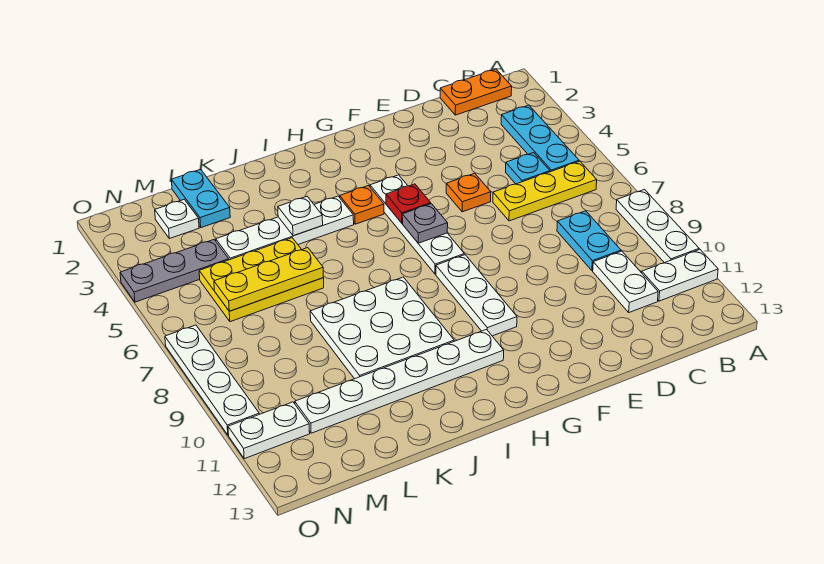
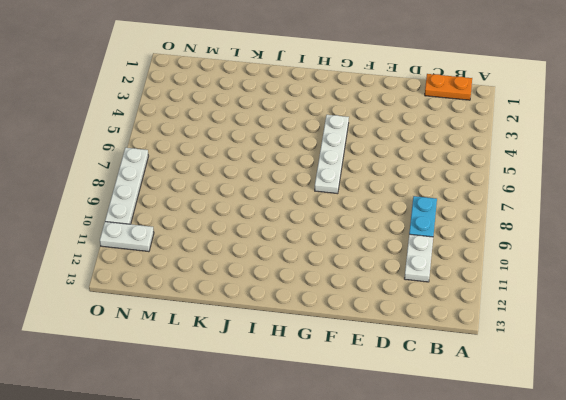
none -> white plate A8:A10 level 1
none -> white plate A11:B11 level 1
none -> cyan plate B3:B5 level 1

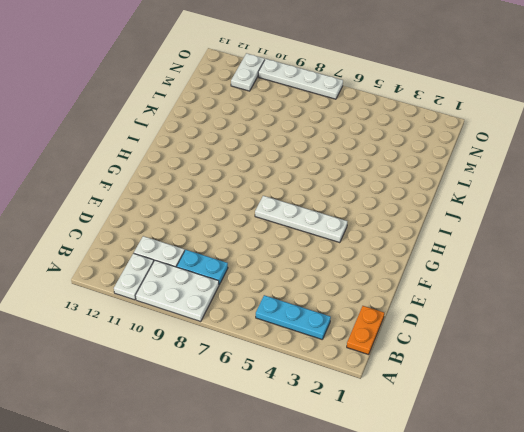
white plate A8:B10 level 1 -> white plate A8:A10 level 1
none -> yellow plate B6:D6 level 1
none -> cyan plate C5 level 1
none -> orange plate E5 level 1

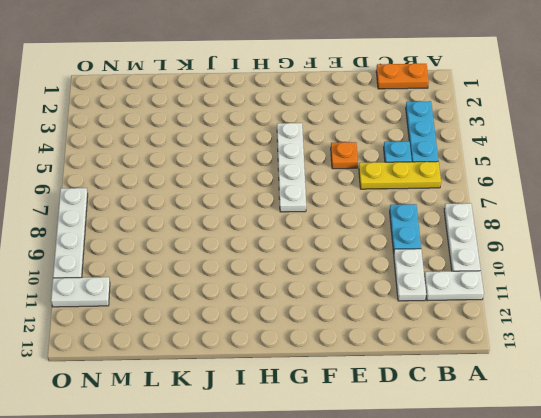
none -> white plate G8:G10 level 1
none -> orange plate H4 level 1
none -> white plate H11:M11 level 1

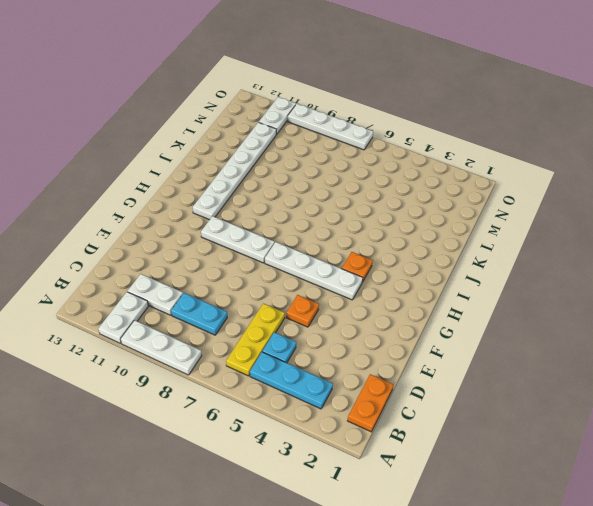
none -> white plate I4:L4 level 1
none -> white plate I8:K10 level 1
none -> yellow plate K5:M6 level 1

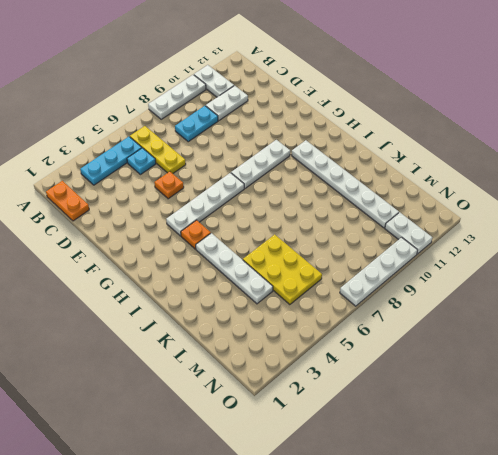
none -> white plate I8:K10 level 1
none -> cyan plate L1:L2 level 1
none -> white plate M2 level 1

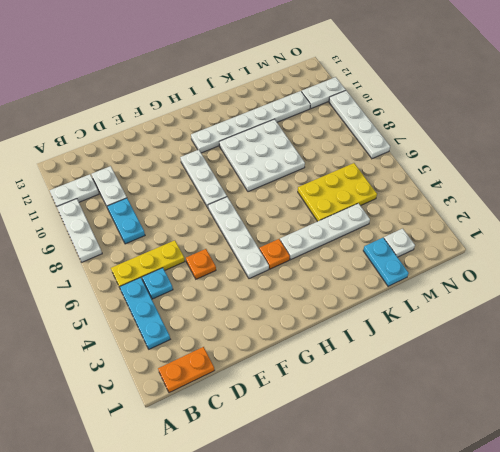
none -> grey plate M4:O4 level 1
none -> red plate G5 level 2
none -> grey plate G6 level 2

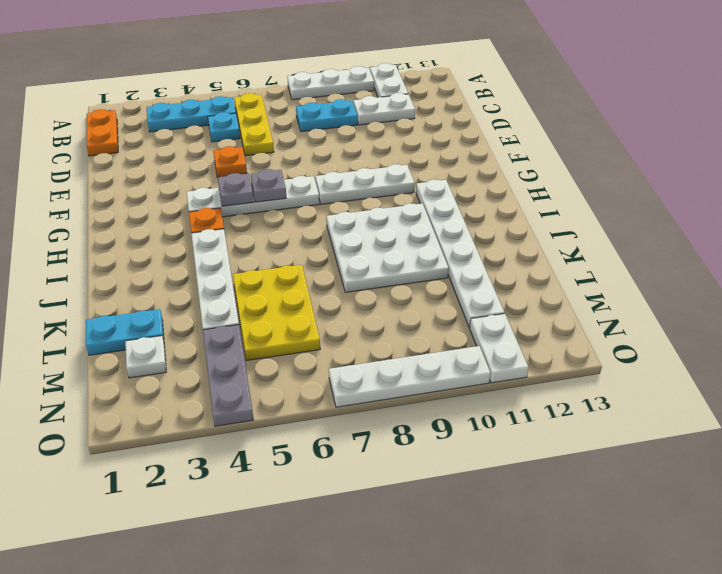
grey plate G5 level 2 -> red plate G5 level 2
none -> white plate J4 level 2
none -> yellow plate K6:M6 level 2

